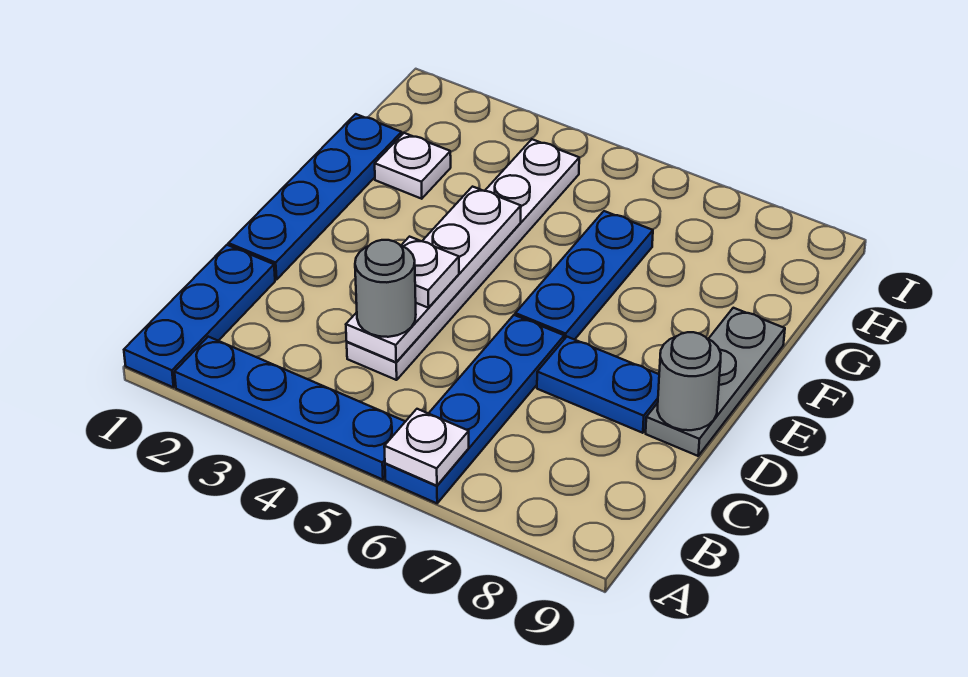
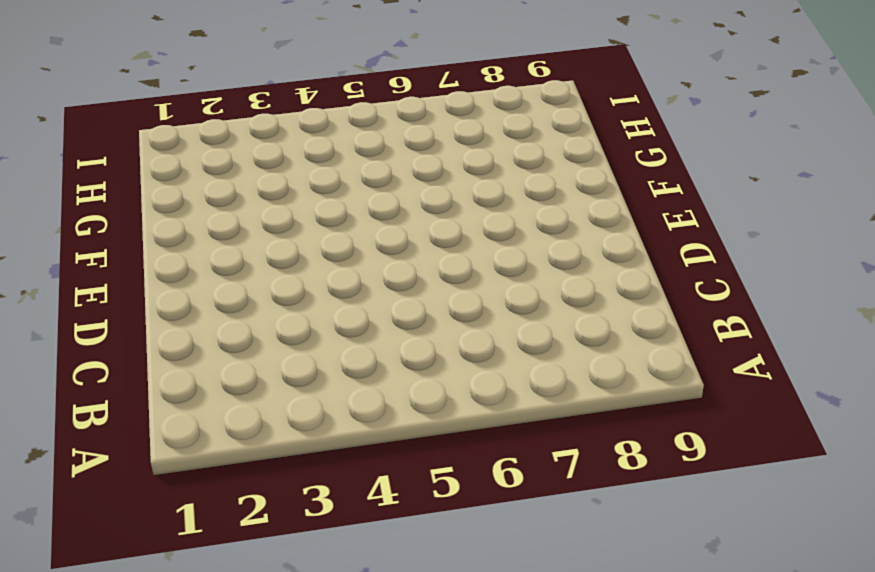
none -> blue plate A1:C1 level 1
none -> blue plate A2:A5 level 1
none -> blue plate A6:D6 level 1

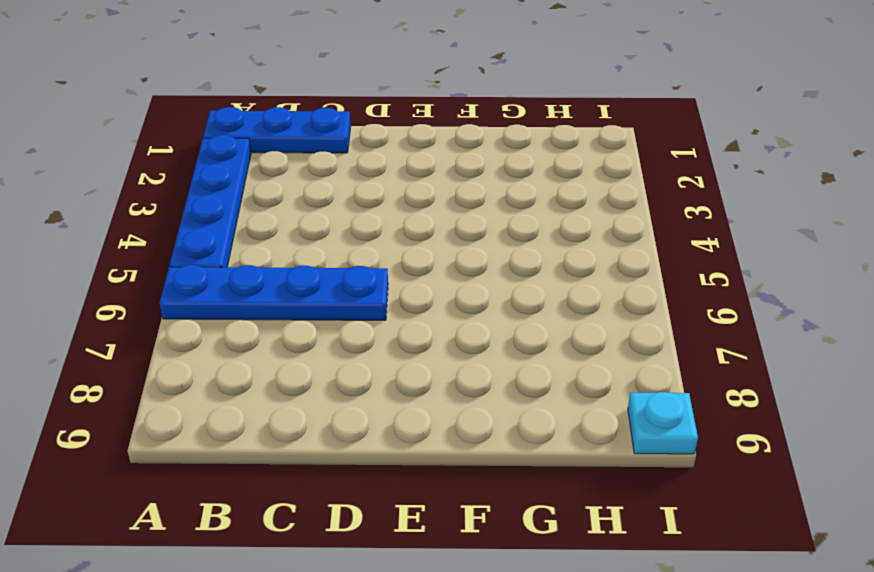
cyan plate I9 level 1 -> none
none -> white plate C4:H4 level 1
none -> blue plate D1:G1 level 1
none -> blue plate D7:D8 level 1

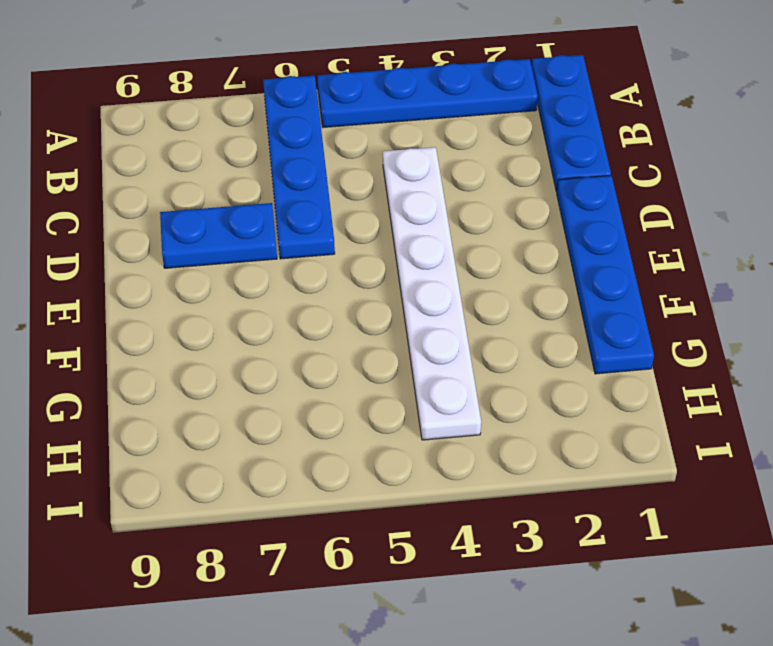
none -> grey plate D9:F9 level 1
none -> blue plate E6:G6 level 1
none -> white plate G2 level 1

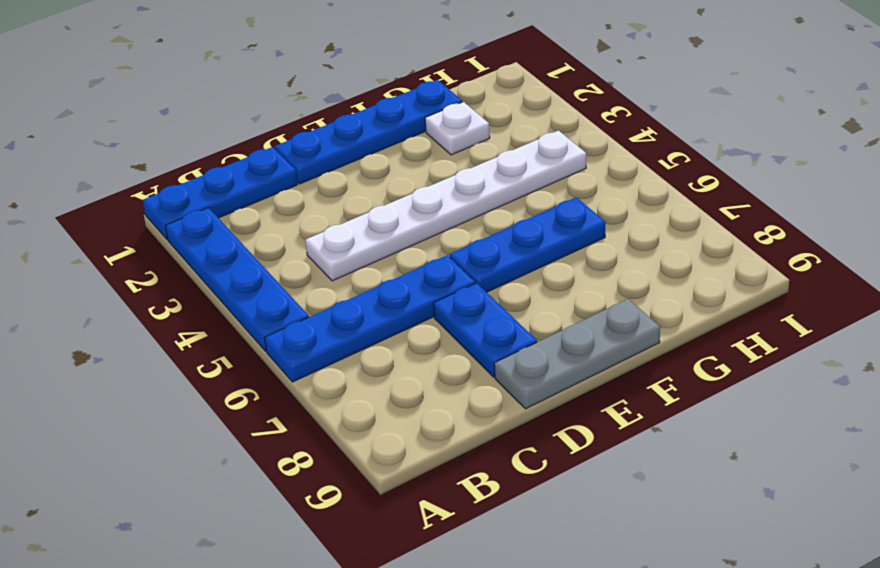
none -> white plate A6 level 2
none -> white plate C4:F4 level 2
none -> grey round brick D9 level 2

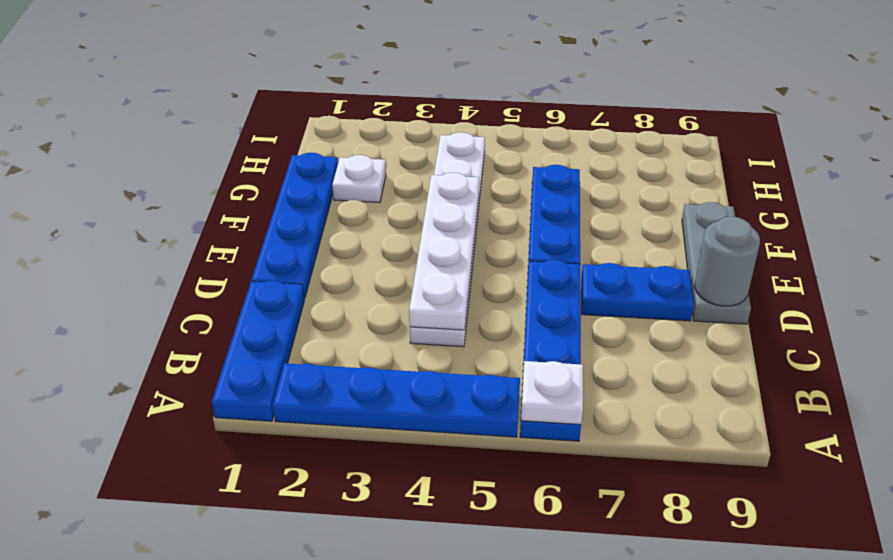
none -> grey round brick C4 level 3
none -> white plate D4 level 3

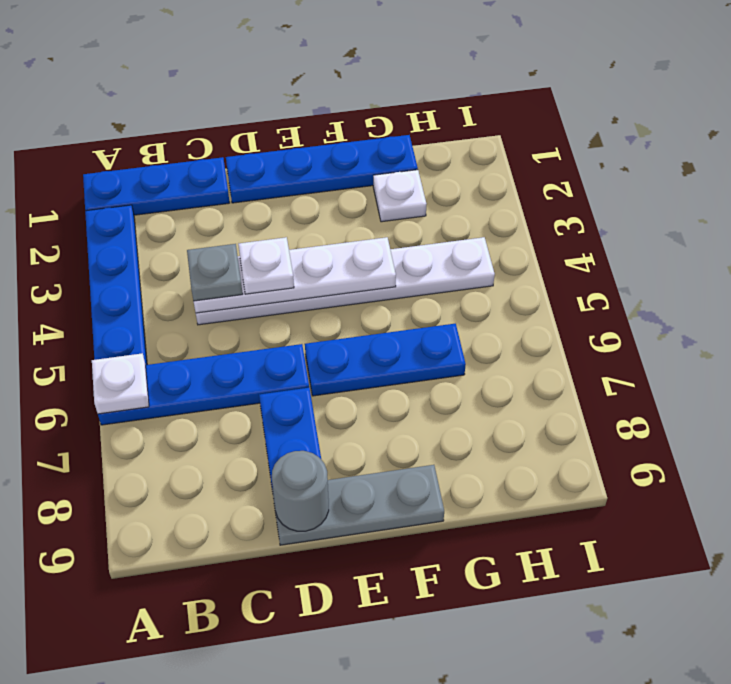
grey plate C4 level 3 -> grey round brick C4 level 3

